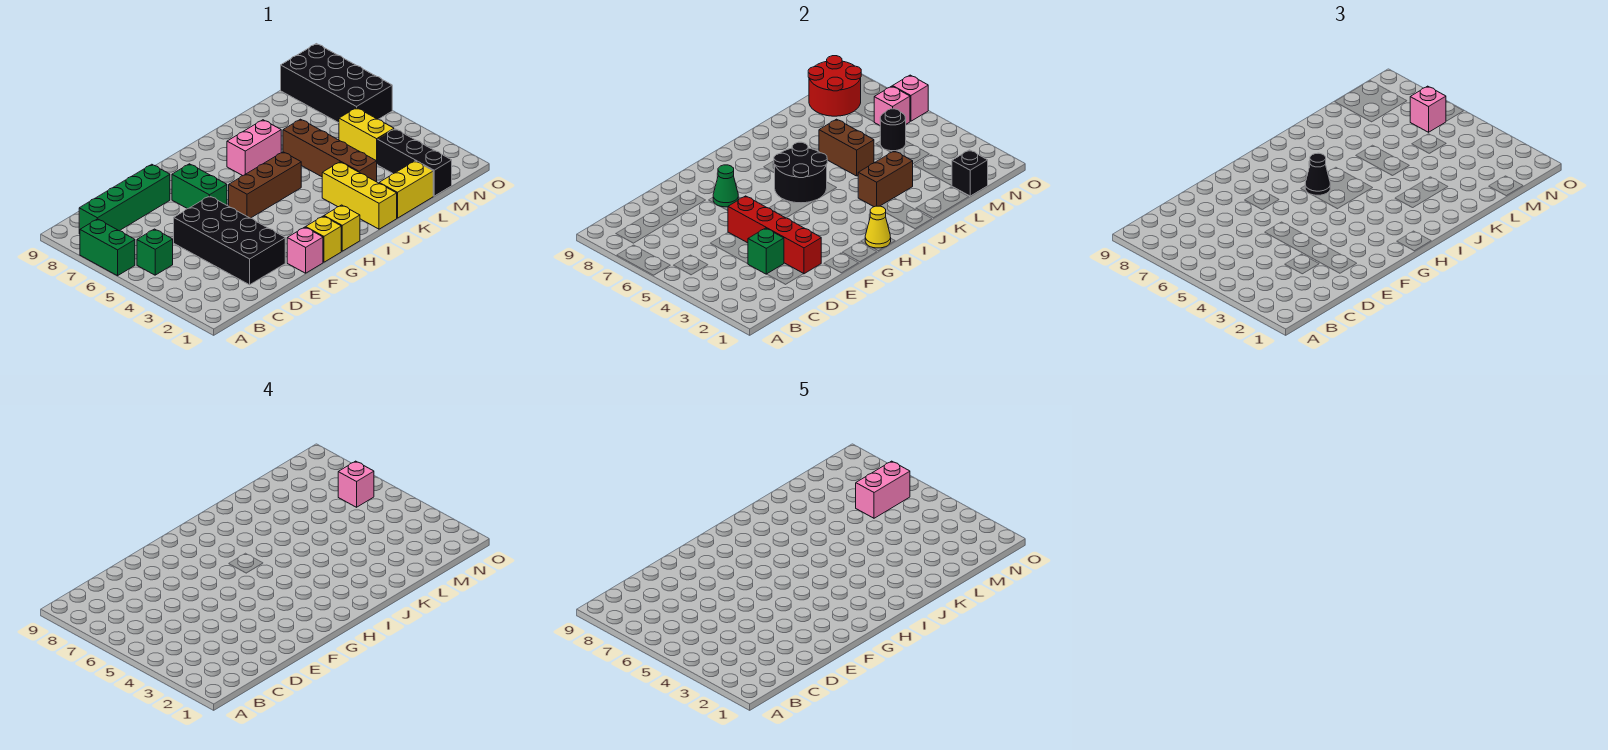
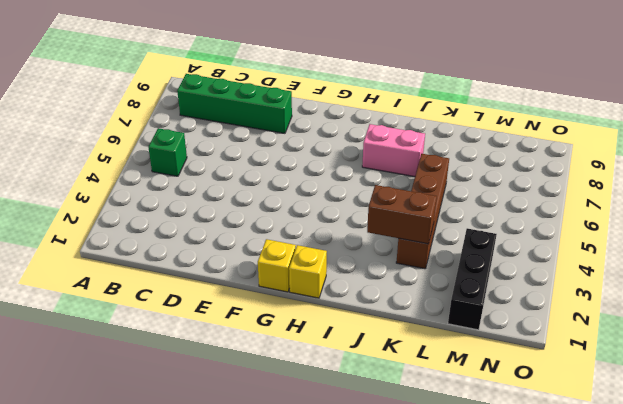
none -> green brick A6:A7 level 1
none -> black brick D2:E5 level 1
none -> pink brick F1 level 1
none -> green brick F6:F7 level 1

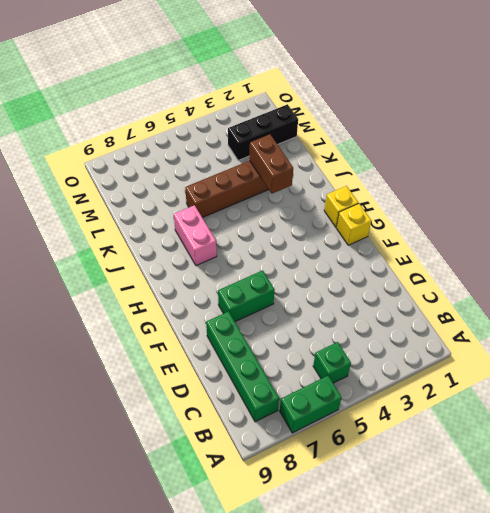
none -> black brick D2:E5 level 1
none -> pink brick F1 level 1
none -> brown brick G5:I5 level 1
none -> yellow brick J1:J3 level 1

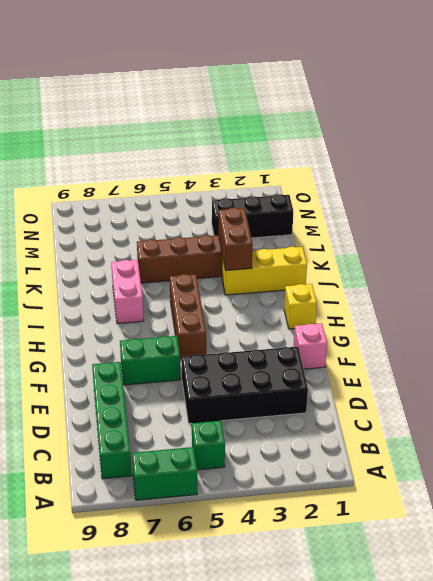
none -> yellow brick G1 level 1
none -> yellow brick K1:L1 level 1
none -> yellow brick M4:M5 level 1
none -> black brick N6:O9 level 1

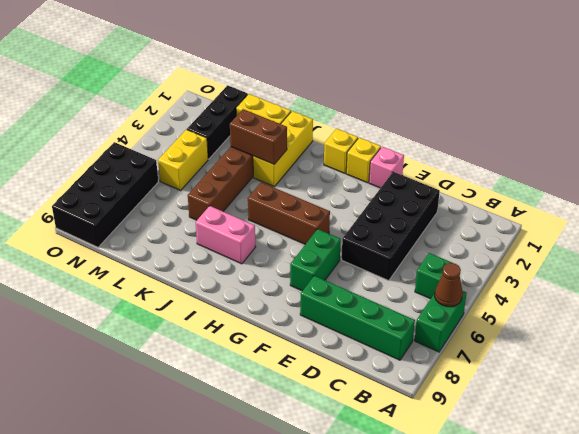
brown cone A6 level 2 -> none
none -> green brick D3 level 2
none -> red brick E2:E5 level 2
none -> green cone F7 level 2
none -> yellow cone H1 level 2

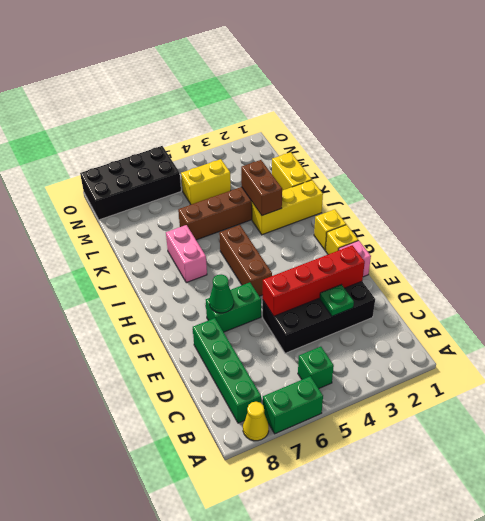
yellow cone A8 level 1 -> yellow cone H1 level 2
green plate D3 level 2 -> green brick D3 level 2
none -> black brick M1:M3 level 1
none -> black round brick H5:I6 level 2
none -> brown brick K5:K6 level 2
none -> black brick M1 level 2

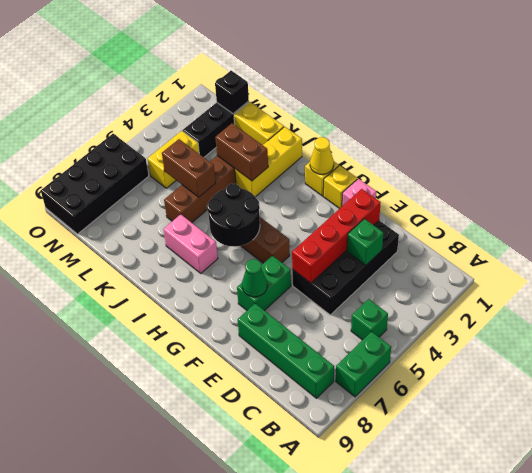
brown brick K5:L5 level 2 -> brown brick K5:K6 level 2
none -> black round brick M5 level 2
none -> red round brick M8:N9 level 2
none -> pink brick N6 level 2
none -> pink brick O6 level 2

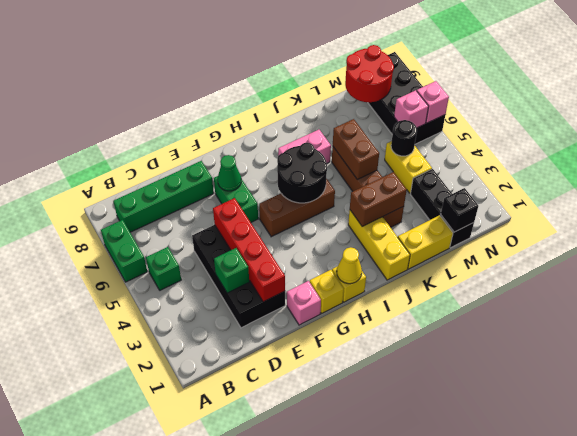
none -> black cone H6 level 3
none -> pink brick N6 level 3
none -> pink brick N6 level 4
none -> pink brick M6:N6 level 5

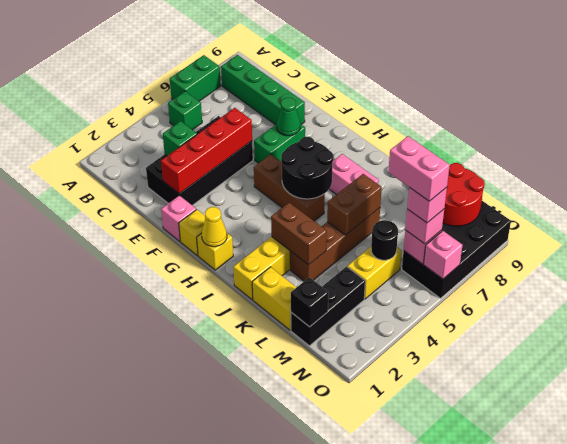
none -> black cone H6 level 3

